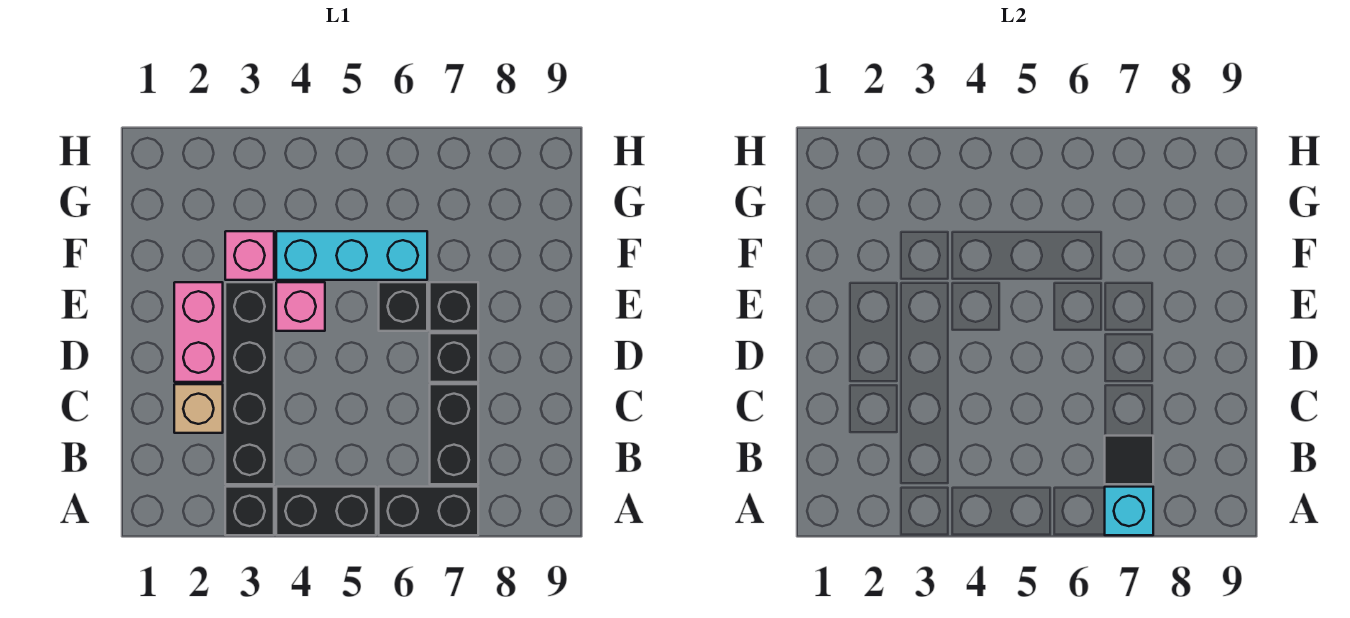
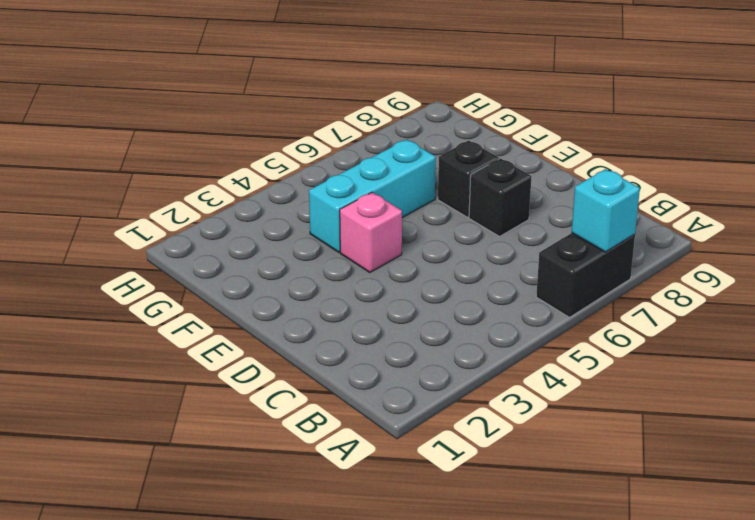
none -> black brick A3 level 1
none -> black brick A4:A5 level 1
none -> black brick B3:E3 level 1

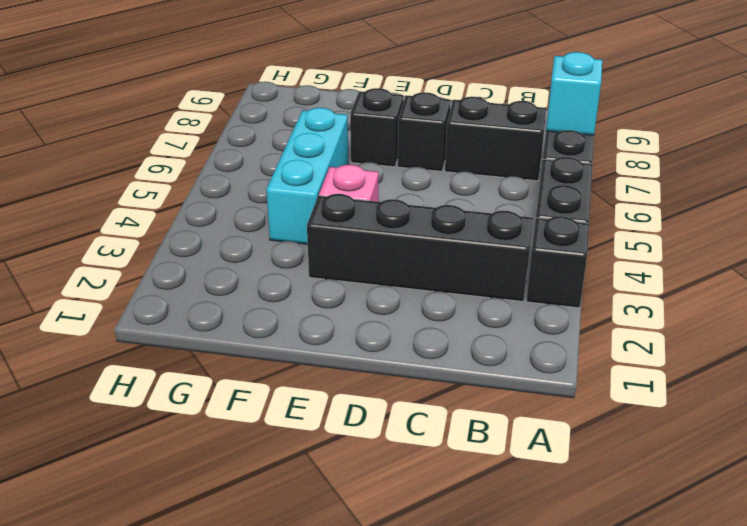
none -> tan brick C2 level 1
none -> pink brick D2:E2 level 1
none -> black brick E6 level 1

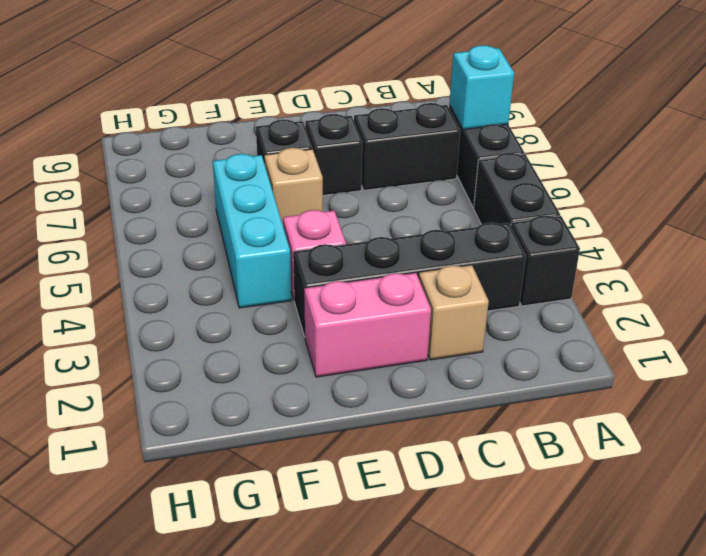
tan brick E6 level 1 -> black brick E6 level 1
none -> pink brick F3 level 1
none -> black tile B7 level 2

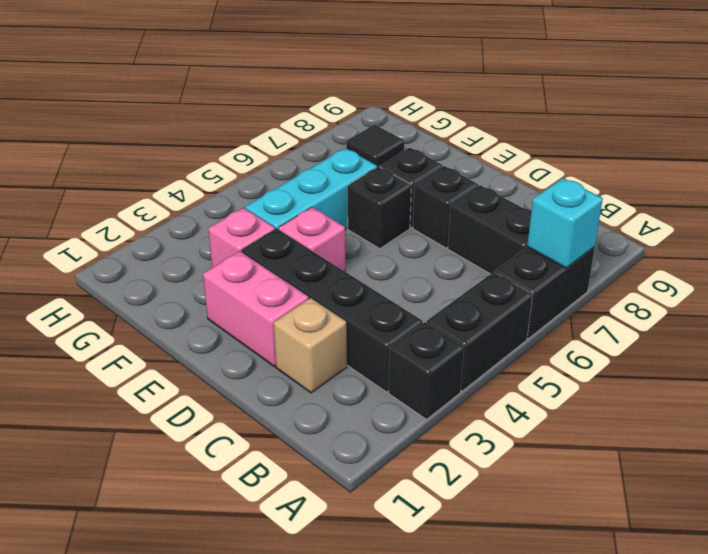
black tile G8 level 1 -> black tile B7 level 2

